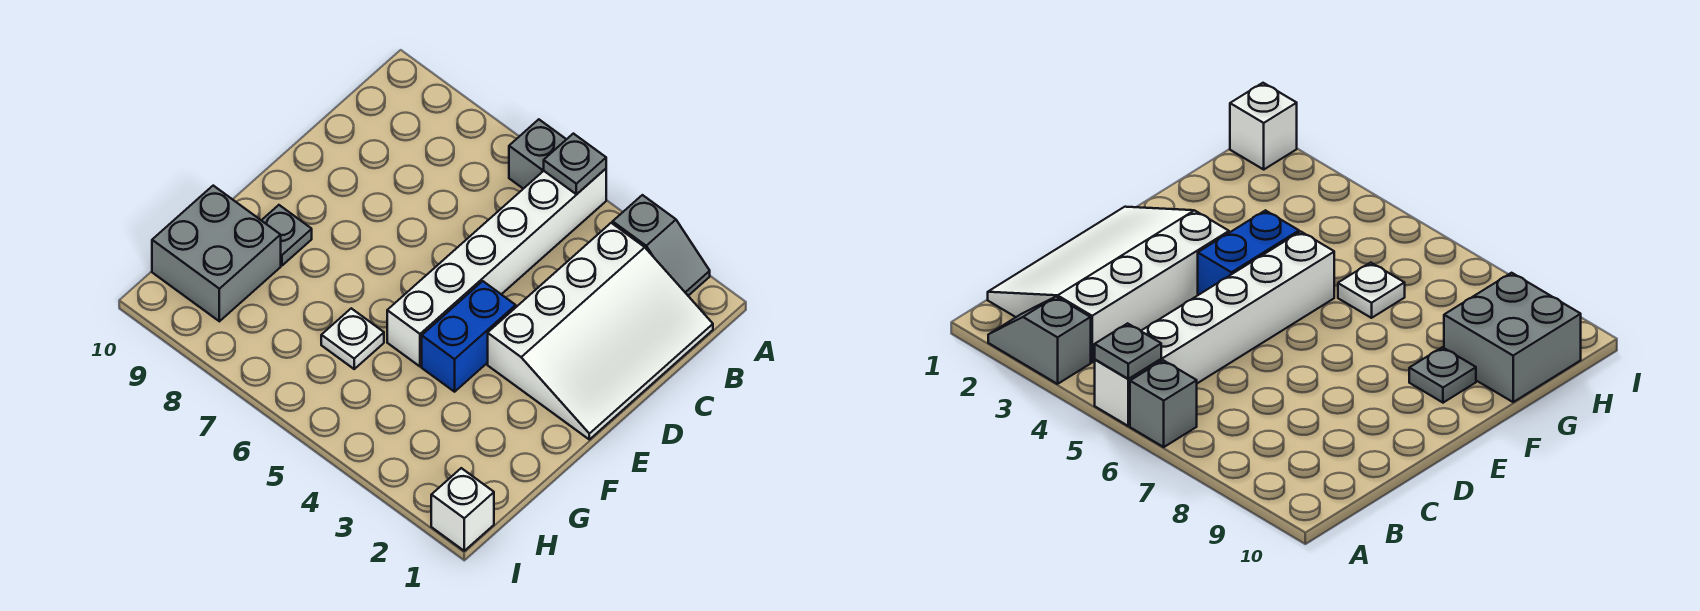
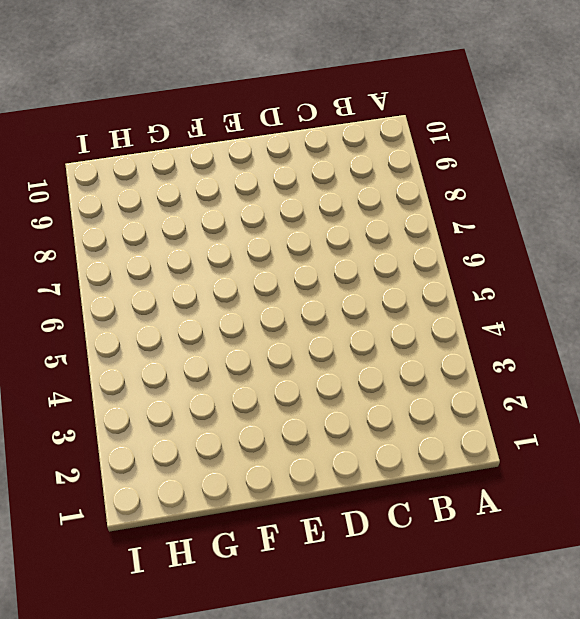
none -> grey slope A2:A3 level 1 top 3
none -> white brick A5:F5 level 1

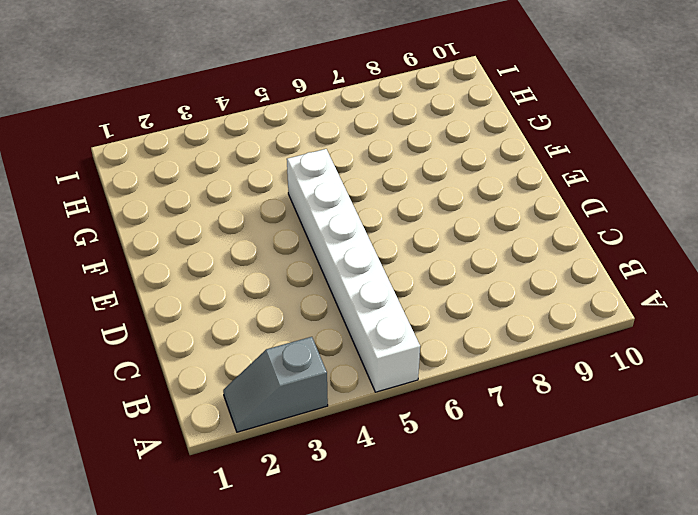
none -> grey brick A6 level 1
none -> white slope B1:E3 level 1 top 3

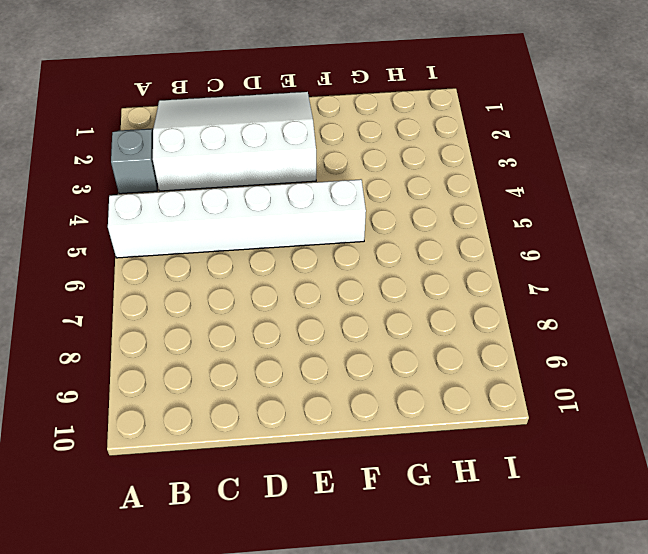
none -> grey brick A6 level 1
none -> blue brick E4:F4 level 1

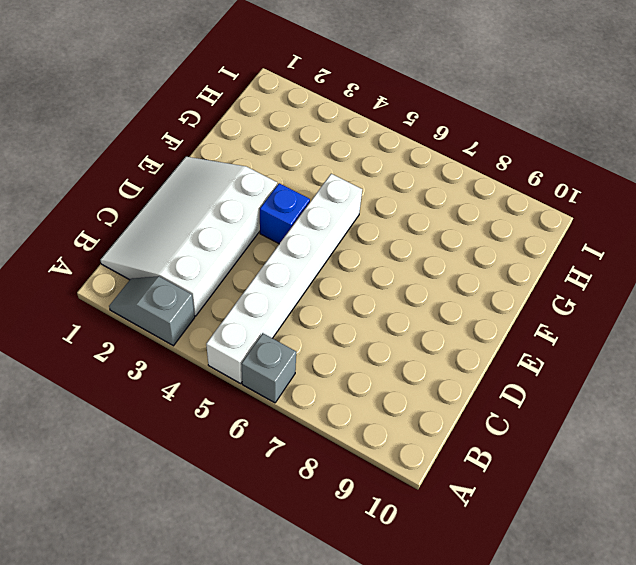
blue brick E4 level 1 -> blue brick E4:F4 level 1
none -> grey plate F9 level 1
none -> white plate G6 level 1

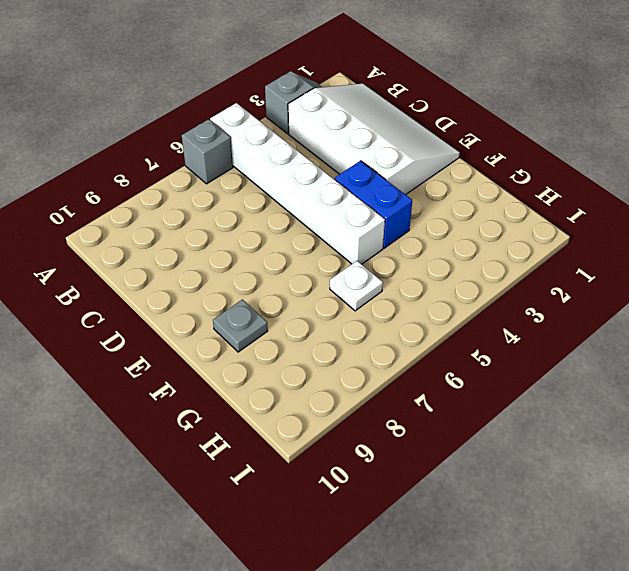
none -> grey brick G9:H10 level 1
none -> white brick I1 level 1

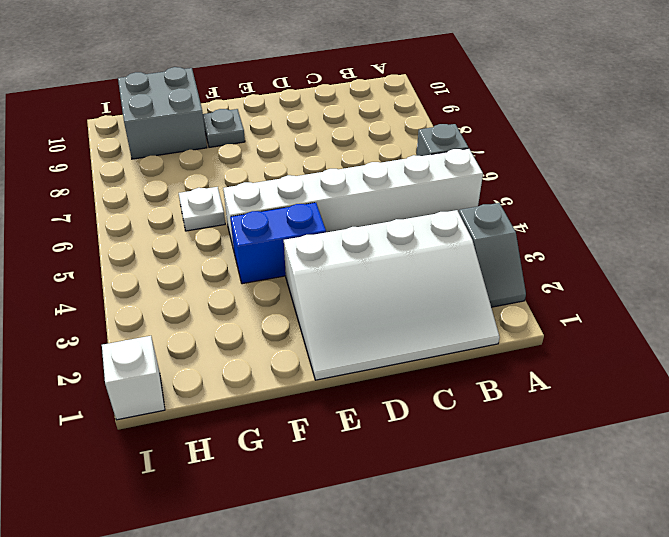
none -> grey plate A5 level 2

